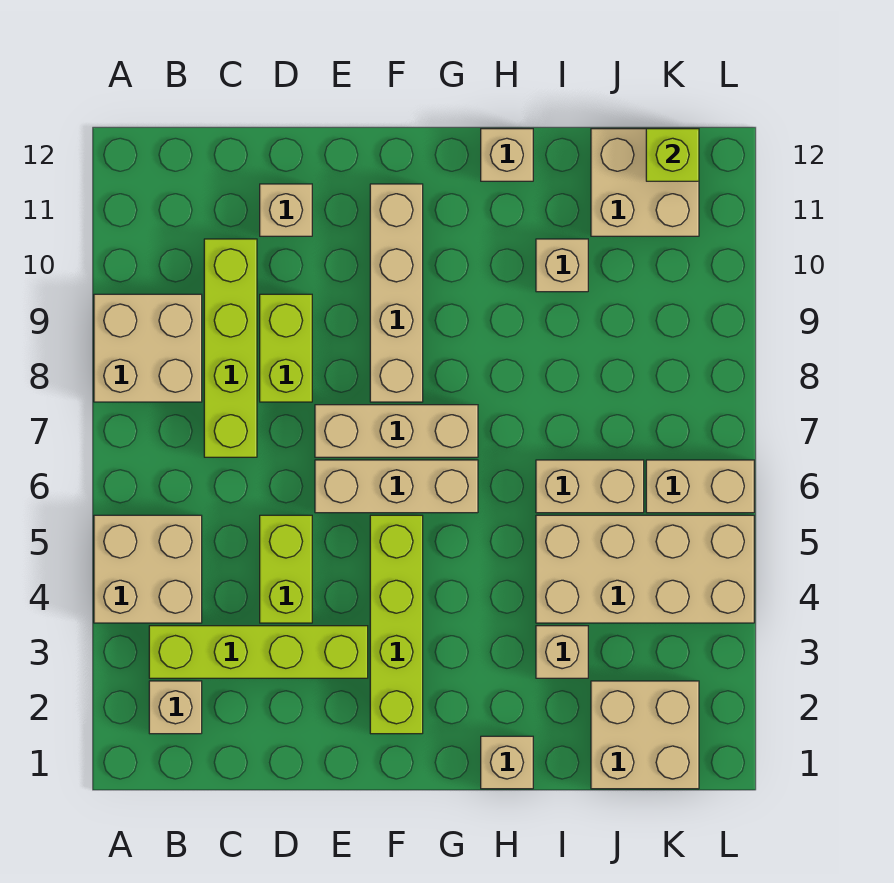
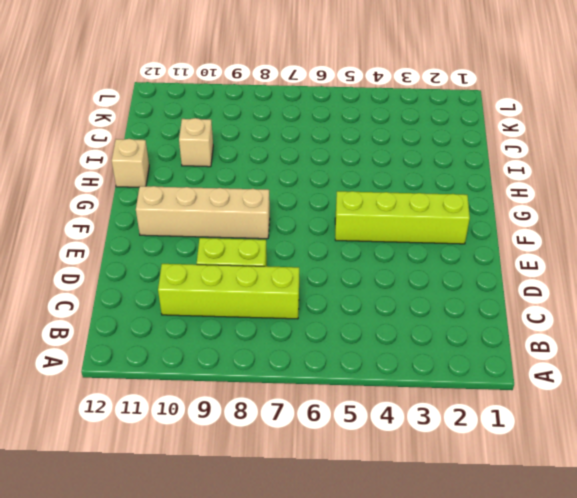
none -> tan brick A4:B5 level 1
none -> tan brick A8:B9 level 1
none -> tan brick B2 level 1

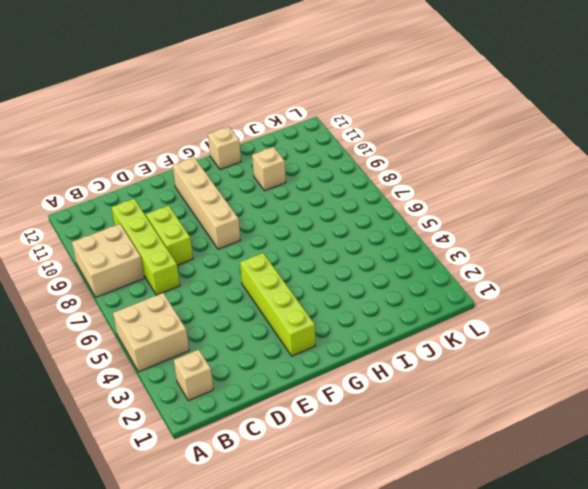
none -> lime brick B3:E3 level 1
none -> lime brick D4:D5 level 1
none -> tan brick D11 level 1

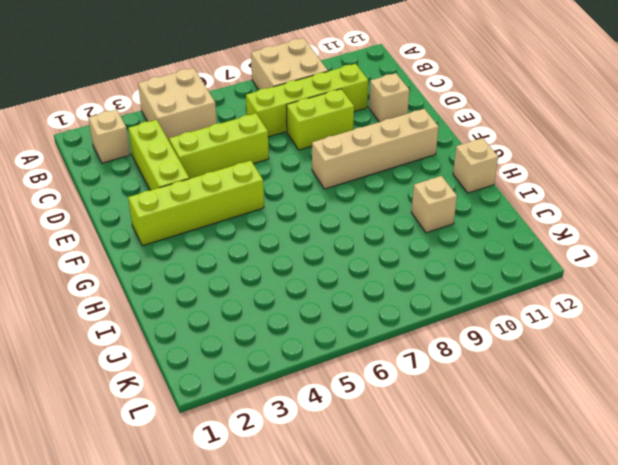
lime brick C3:E3 level 1 -> lime brick B3:E3 level 1
lime brick D4:D6 level 1 -> lime brick D4:D5 level 1
none -> tan brick E6:G6 level 1
none -> tan brick E7:G7 level 1
none -> tan brick H1 level 1

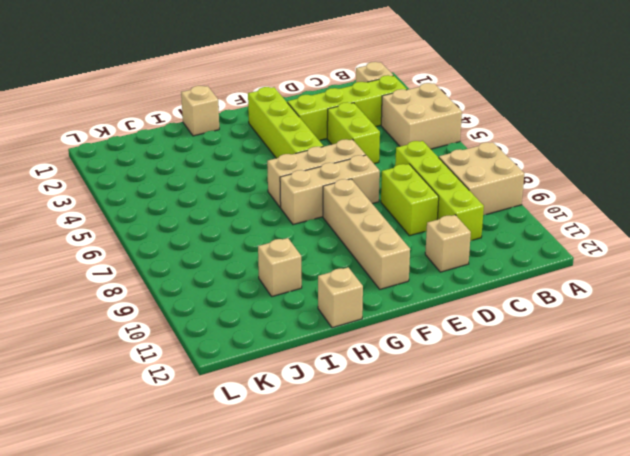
none -> tan brick I3 level 1
none -> tan brick I4:L5 level 1
none -> tan brick I6:J6 level 1

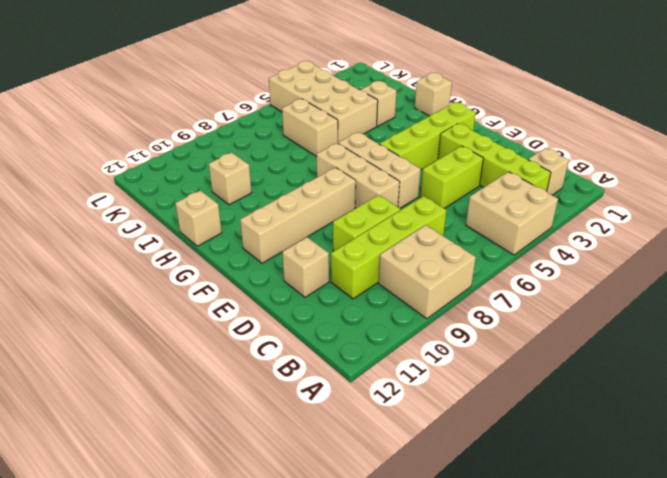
none -> tan brick J1:K2 level 1
none -> tan brick J11:K12 level 1
none -> tan brick K6:L6 level 1

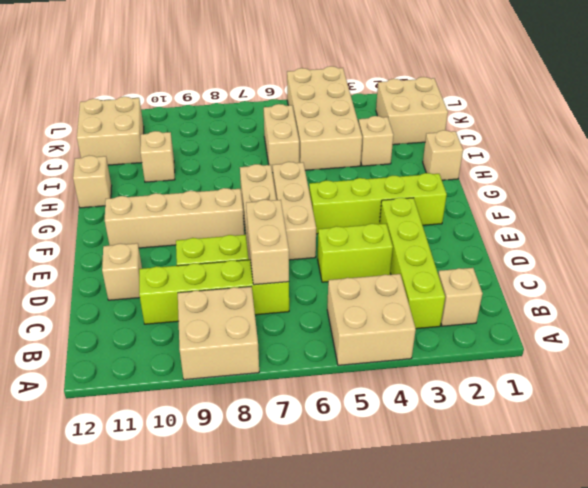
tan brick C7:D7 level 2 -> tan brick K6:L6 level 1
none -> lime brick K12 level 2

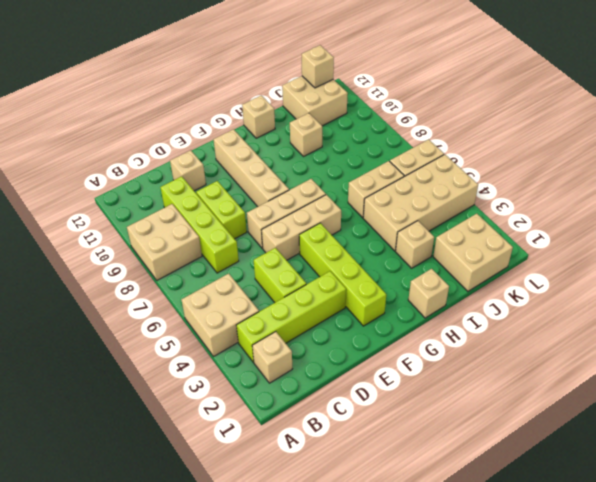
tan brick K12 level 2 -> lime brick K12 level 2

